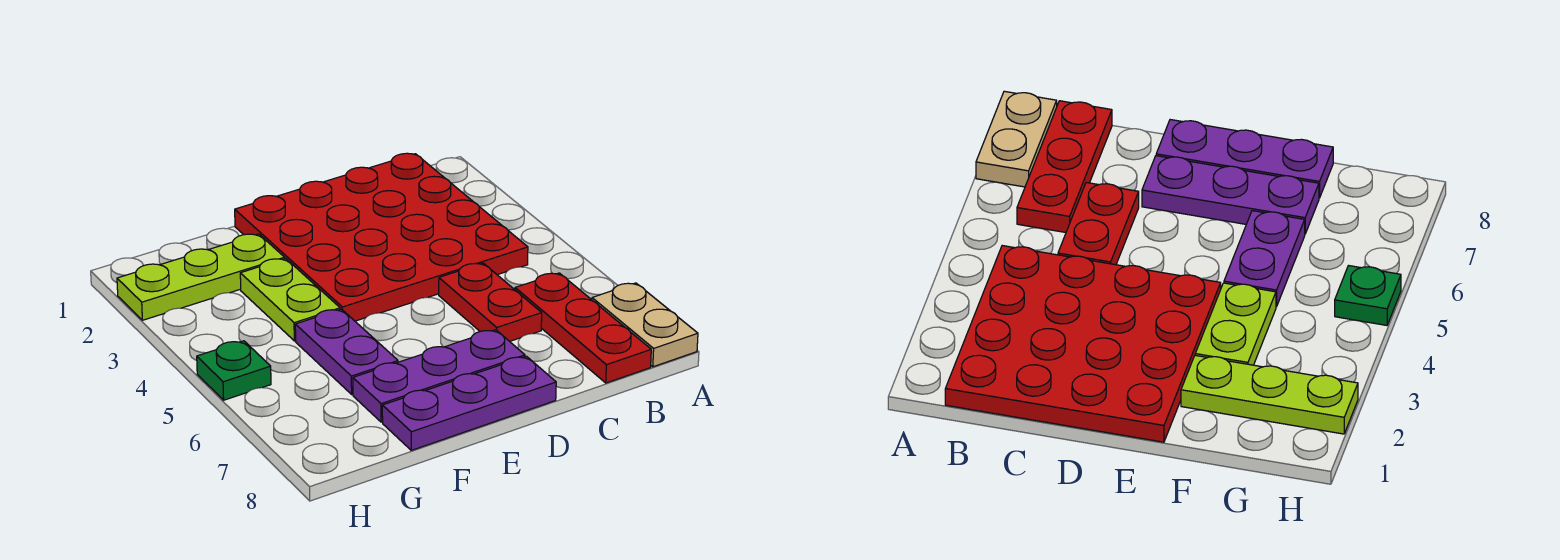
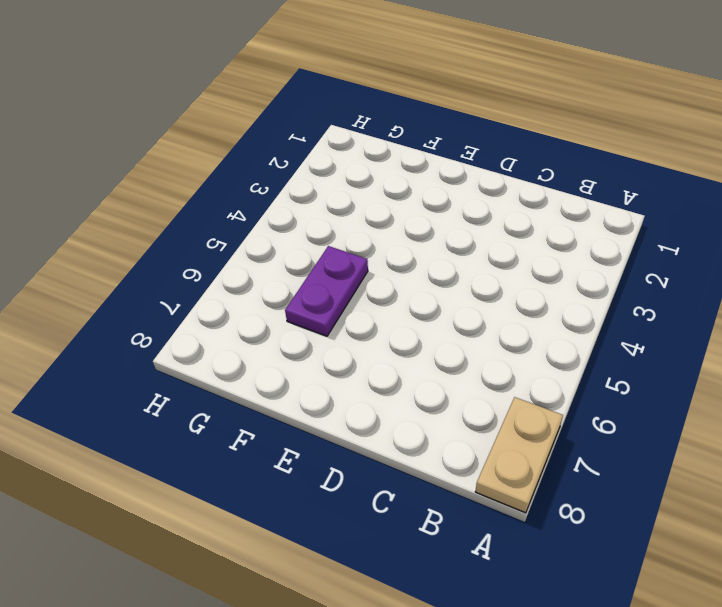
none -> red plate B1:E4 level 1
none -> red plate B6:B8 level 1

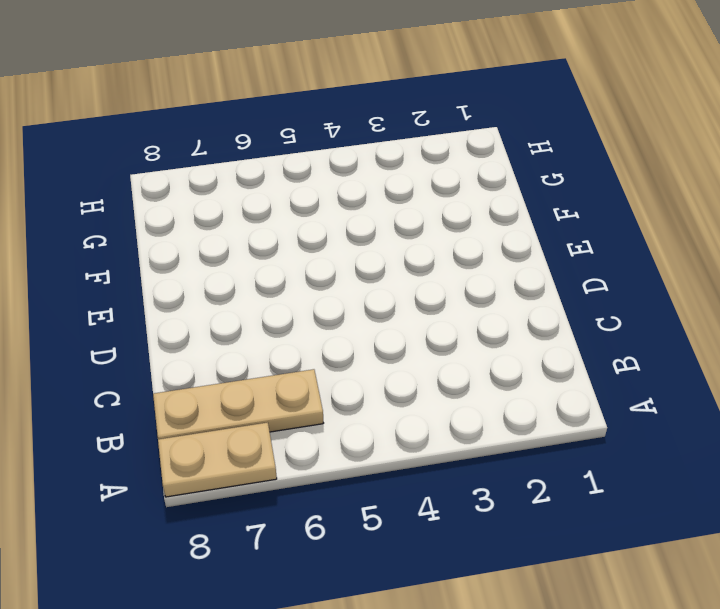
tan plate B6:B8 level 1 -> red plate B6:B8 level 1
none -> red plate B1:E4 level 1
none -> red plate C5:C6 level 1

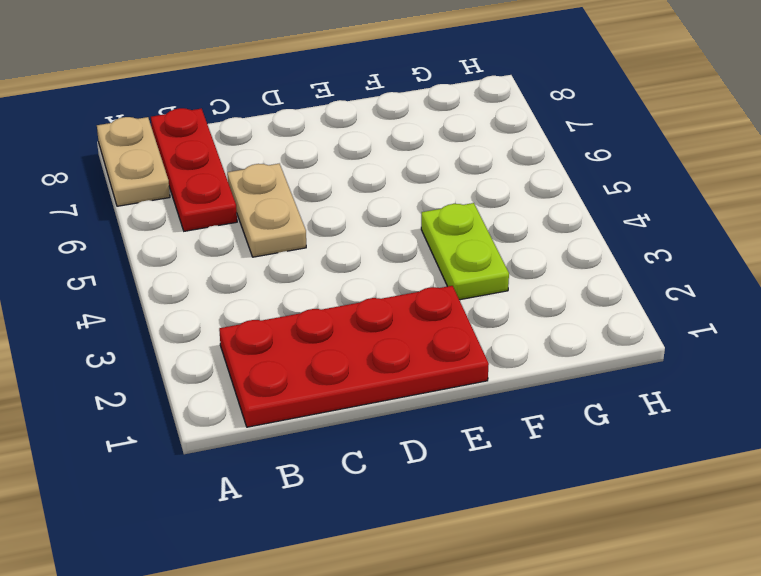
red plate B1:E2 level 1 -> red plate B1:E4 level 1
tan plate C5:C6 level 1 -> red plate C5:C6 level 1
none -> purple plate D7:F7 level 1
none -> purple plate D8:F8 level 1

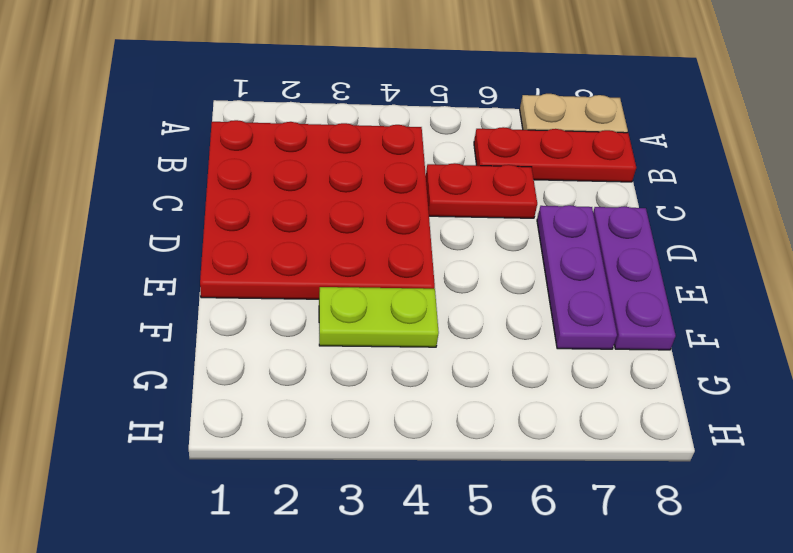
none -> lime plate F2:H2 level 1
none -> purple plate F5:F6 level 1

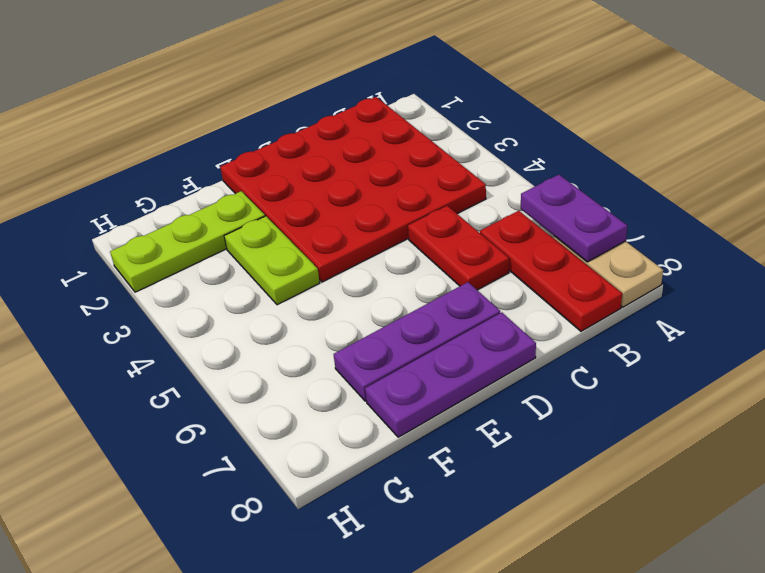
purple plate A6:A7 level 2 -> purple plate F5:F6 level 1
none -> green plate H5 level 1

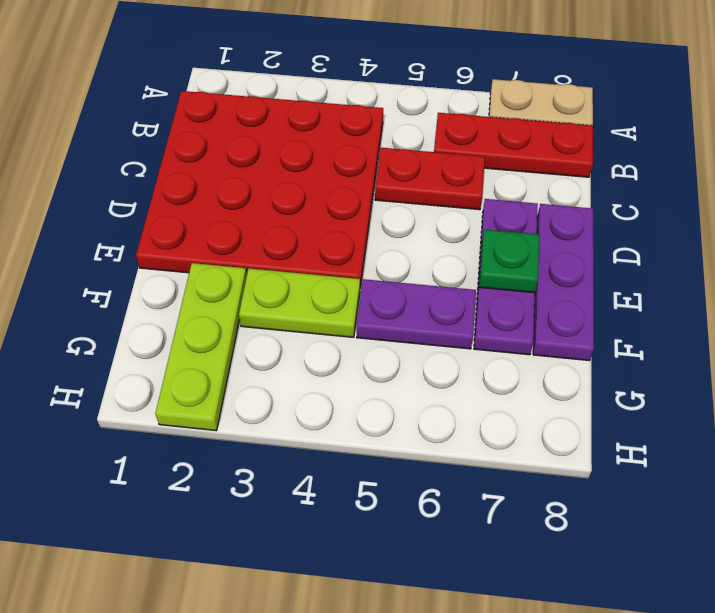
green plate E7 level 2 -> green plate H5 level 1

